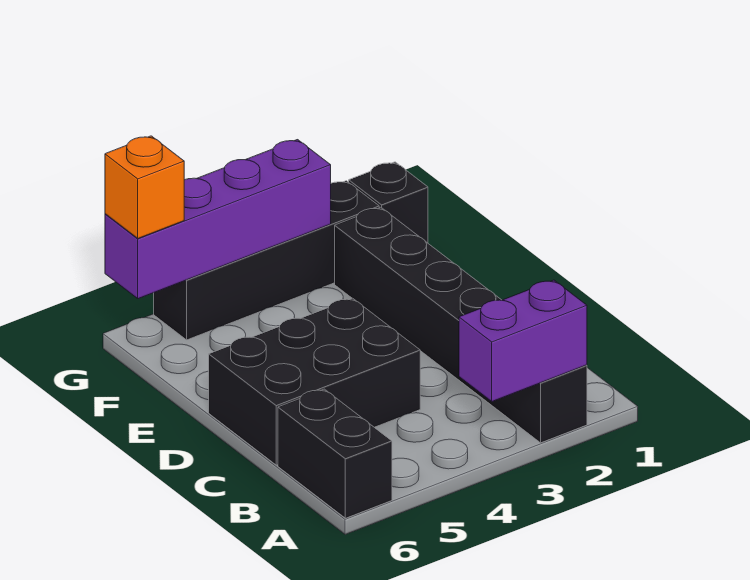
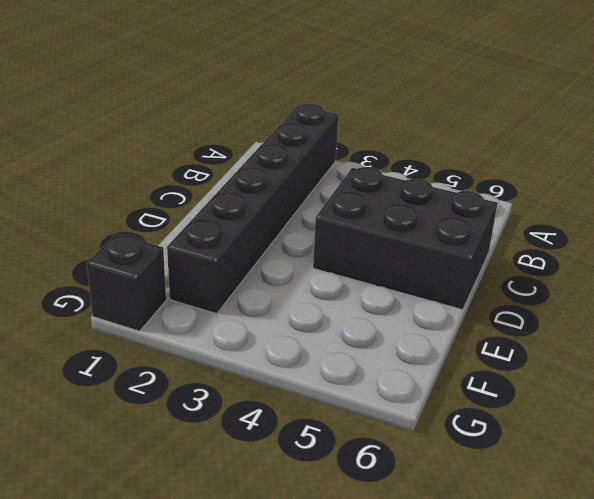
none -> black brick A6:B6 level 1
none -> black brick G2:G5 level 1

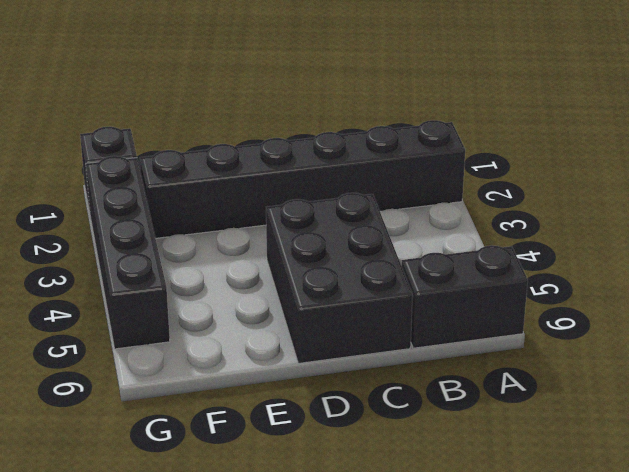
none -> purple brick A2:A3 level 2
none -> purple brick G3:G6 level 2

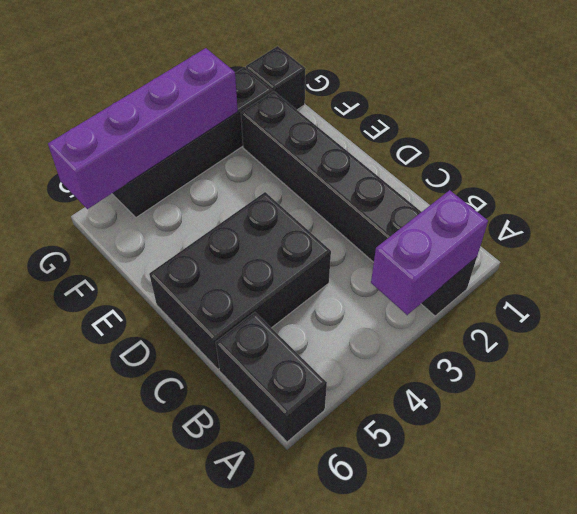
none -> orange brick G6 level 3

